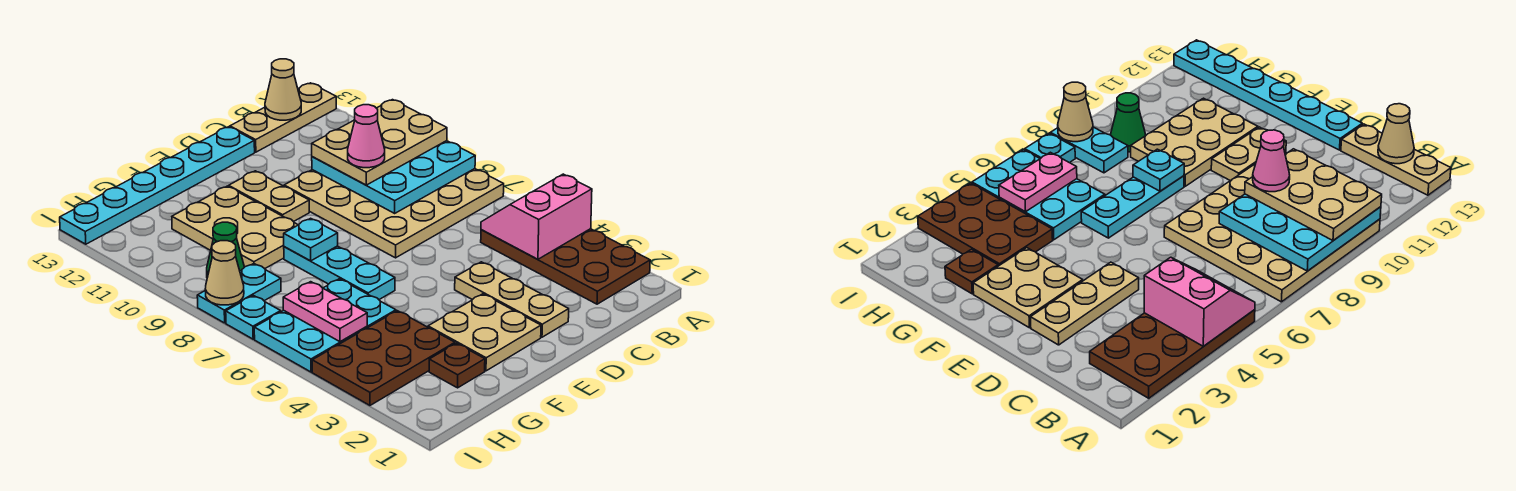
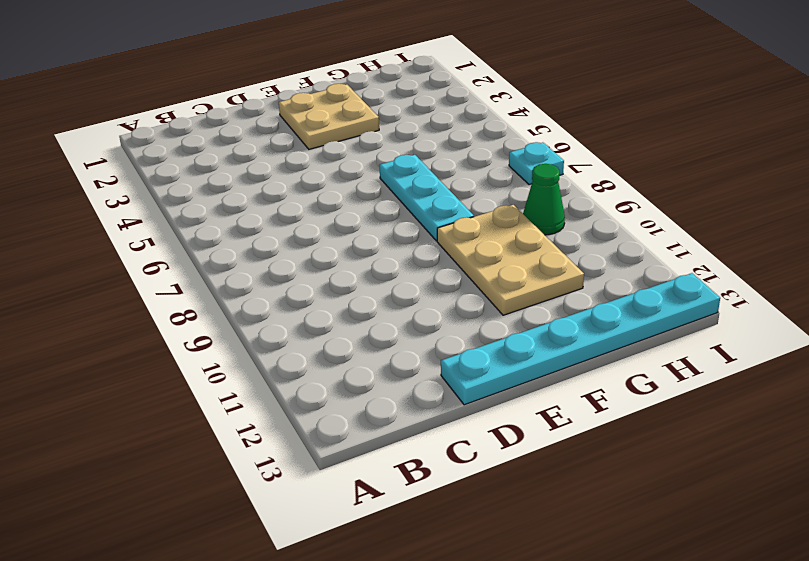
none -> brown plate A2:B5 level 1
none -> tan plate A7:D10 level 1
none -> tan plate A13:C13 level 1

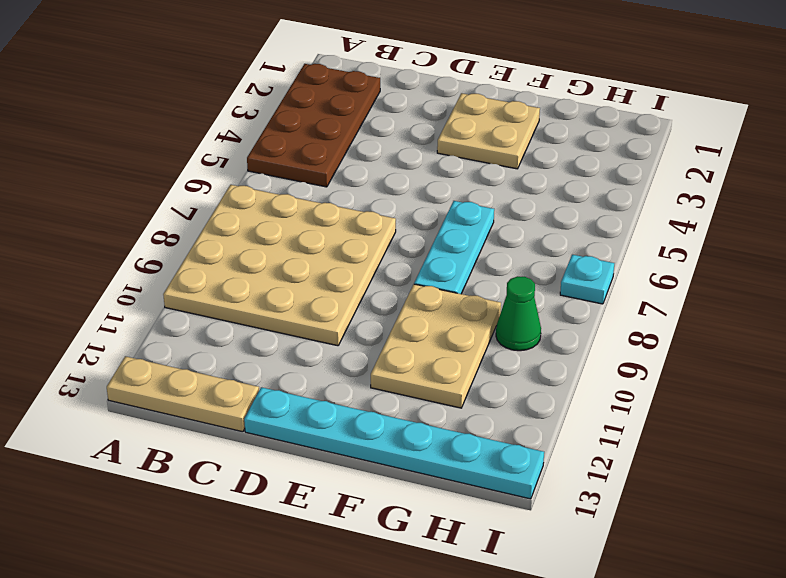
none -> tan plate D2:D4 level 1
none -> tan plate E10:E11 level 1
none -> brown plate G2 level 1

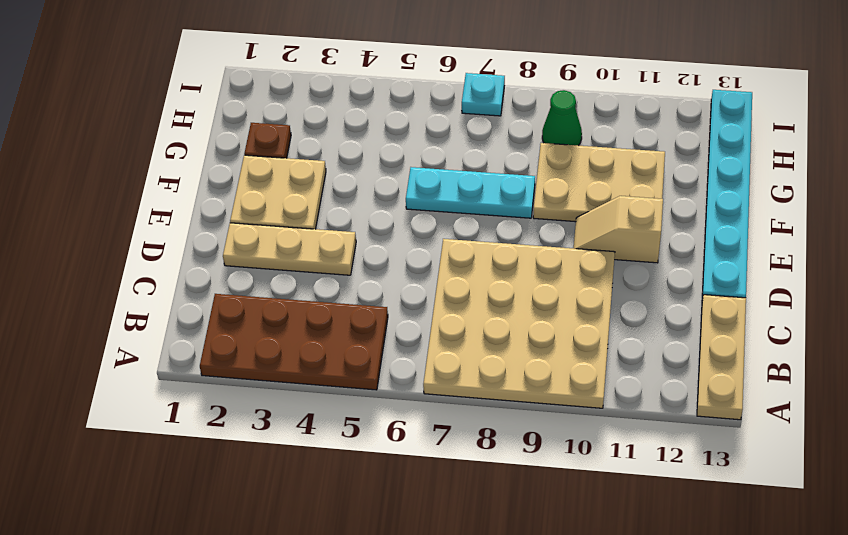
tan slope E10:E11 level 1 top 11 -> tan plate E10:E11 level 1
none -> brown plate G3:I4 level 1
none -> cyan plate G5:I6 level 1
none -> cyan plate H8:I8 level 1

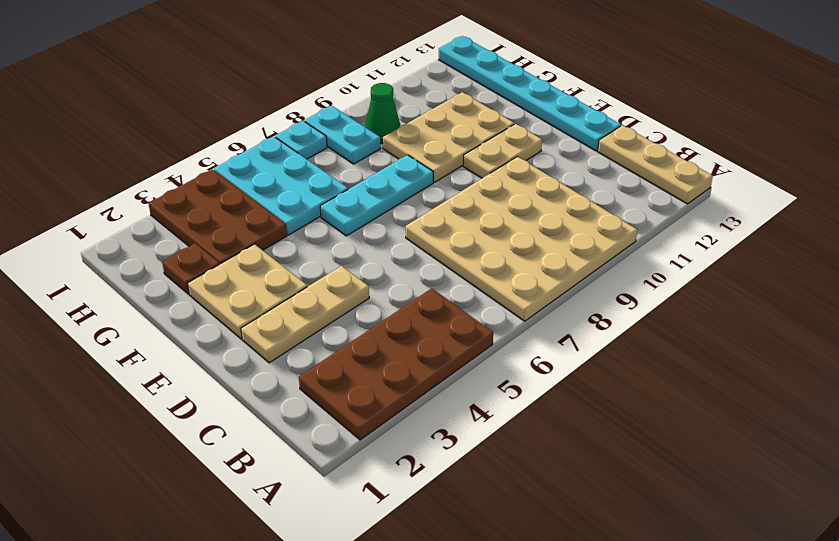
none -> pink slope A4:B5 level 2 top 4
none -> cyan plate A8:C10 level 2
none -> tan cone B13 level 2

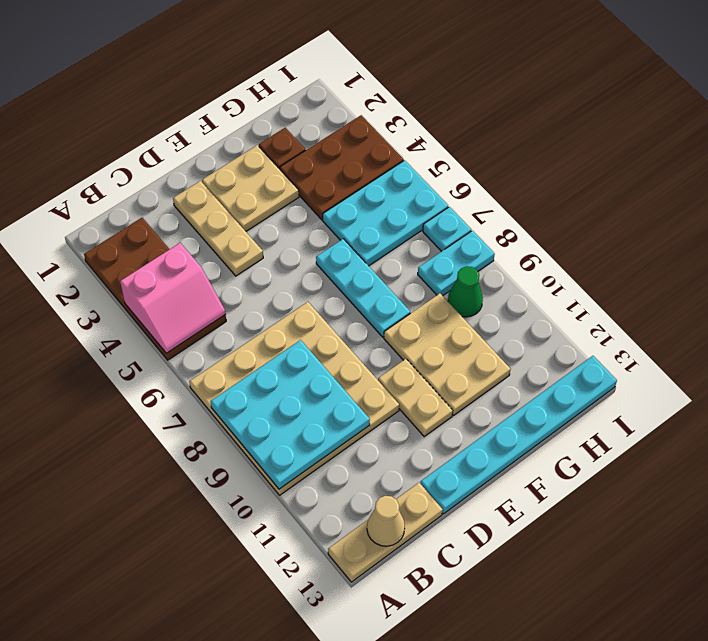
none -> cyan plate F8 level 2
none -> pink plate H5:H6 level 2
none -> tan cone I8 level 2

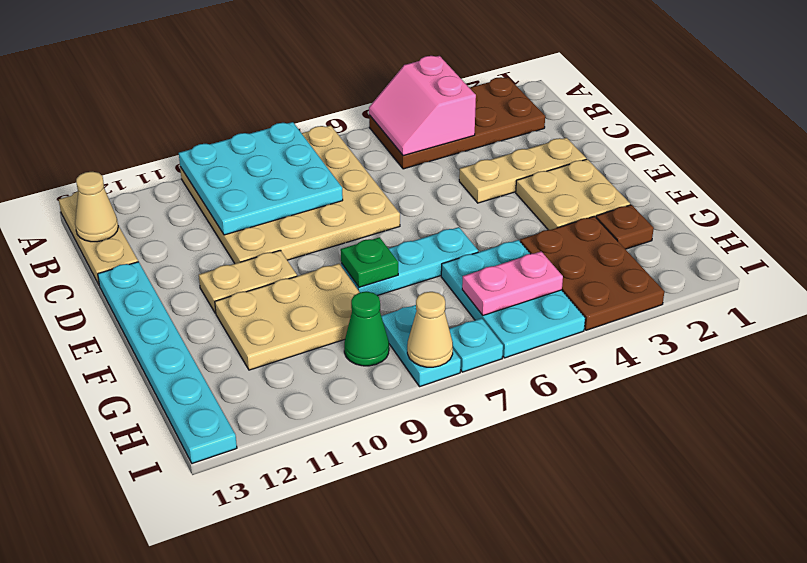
green plate F8 level 2 -> cyan plate F8 level 2
none -> tan plate A9:C10 level 3
none -> pink cone C9 level 4

